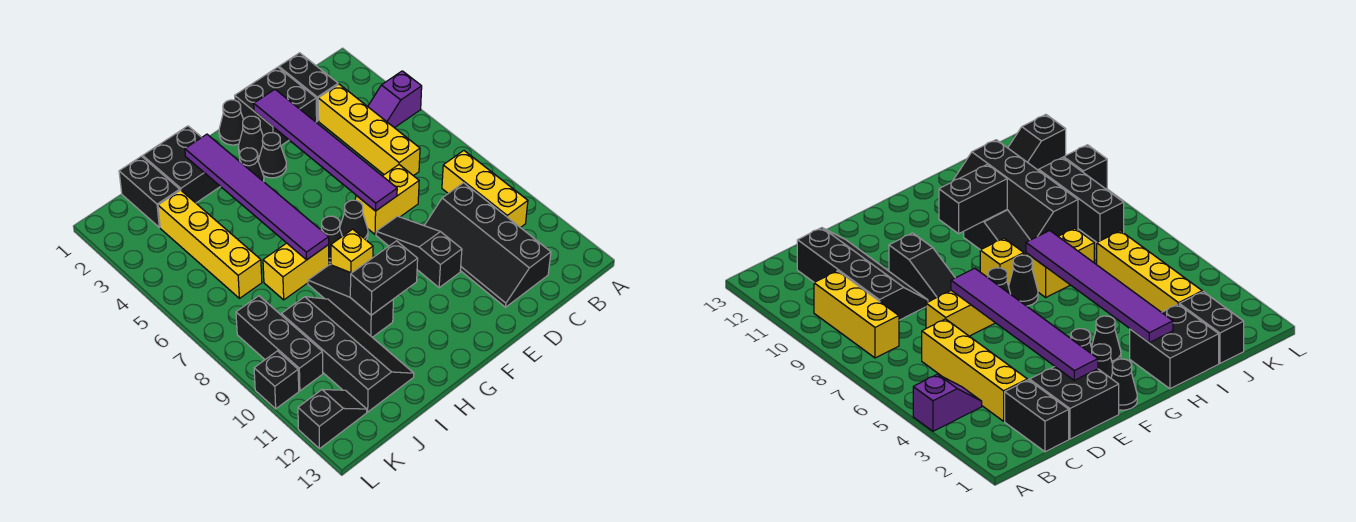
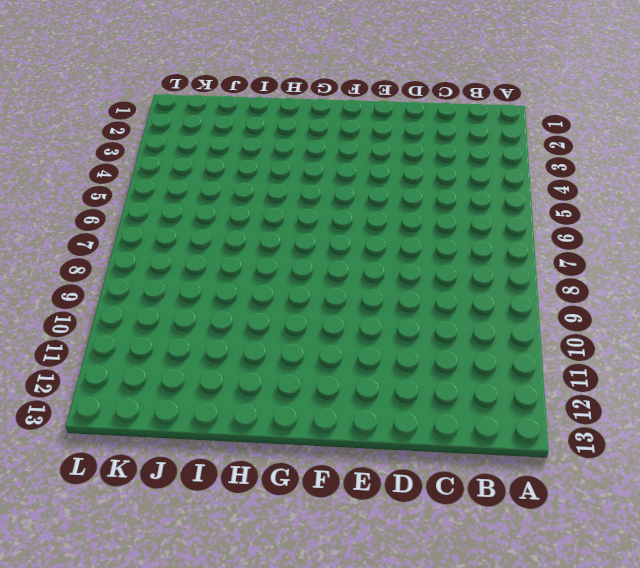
none -> purple slope A4:B4 level 1 top A
none -> yellow brick B8:B10 level 1
none -> black brick C1:C2 level 1

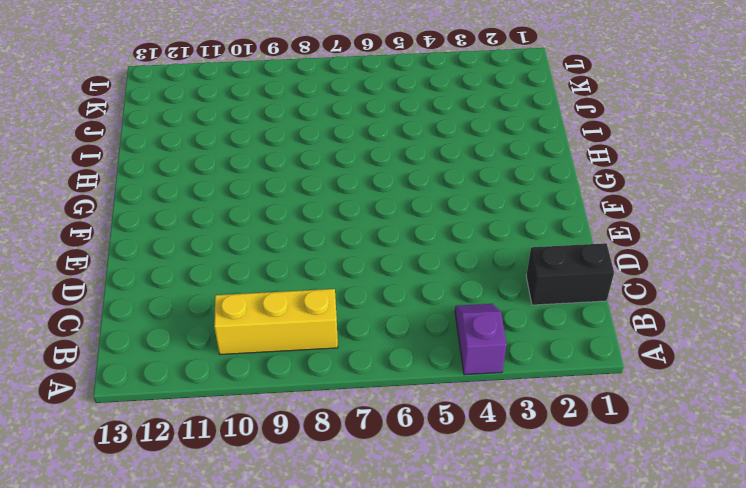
none -> yellow brick C3:C6 level 1
none -> black slope C9:D12 level 1 top C
none -> black brick D1:E2 level 1

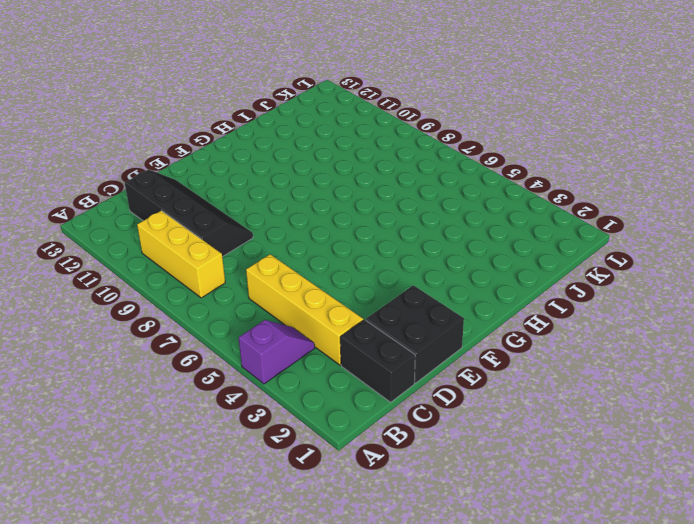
none -> yellow brick D7:E7 level 1
none -> black slope E8:E10 level 1 top 10
none -> black cone F1 level 1

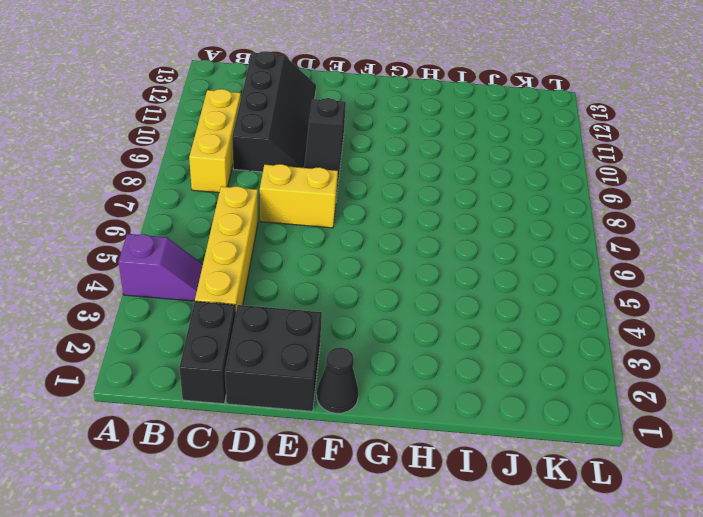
none -> black cone F2 level 1
none -> black cone F3 level 1
none -> black cone F7 level 1

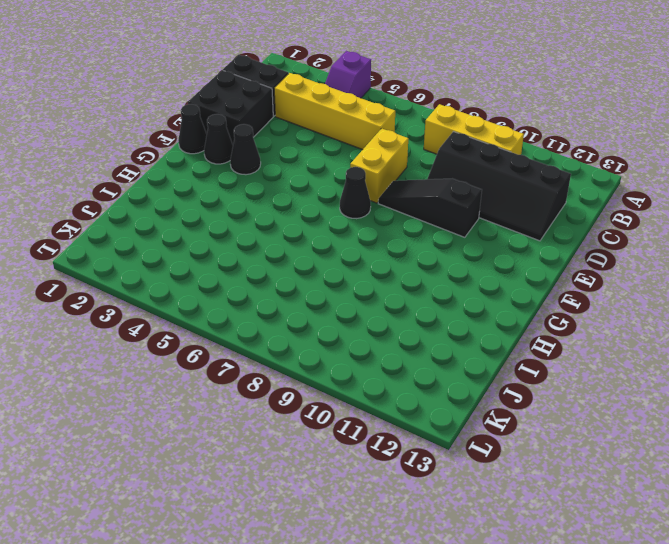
none -> black cone G3 level 1
none -> black cone G7 level 1
none -> yellow brick G8 level 1

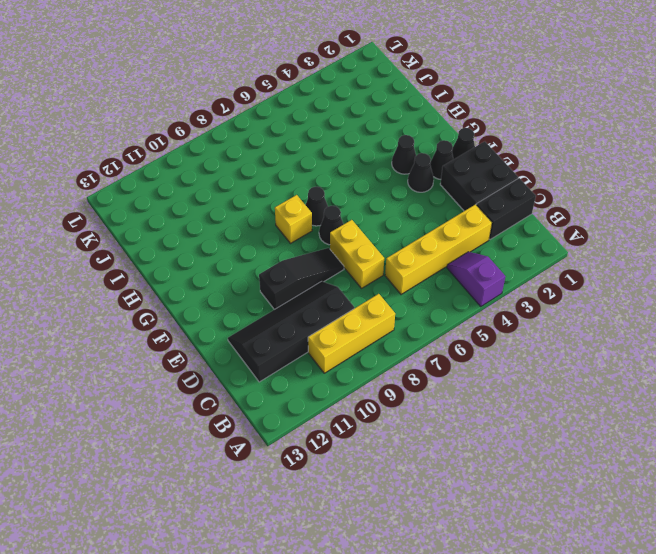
none -> black brick H1:I2 level 1
none -> yellow brick H7:I7 level 1
none -> black slope H8:H10 level 1 top 10

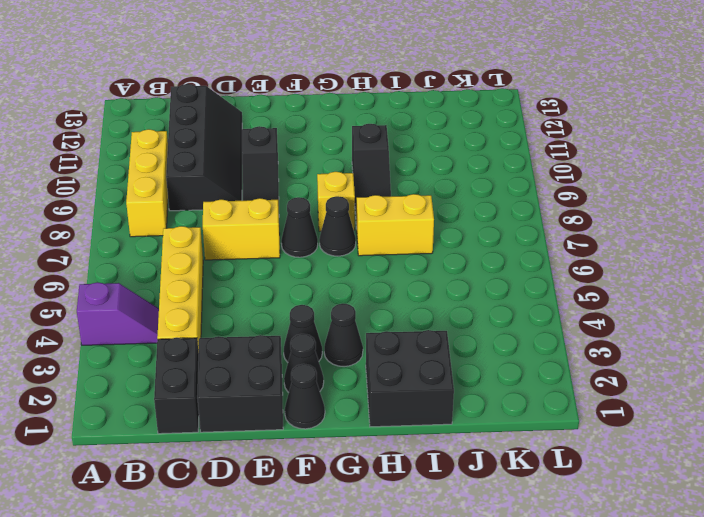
none -> black slope I9:J12 level 1 top J
none -> black brick J1:J2 level 1
none -> yellow brick J3:J6 level 1

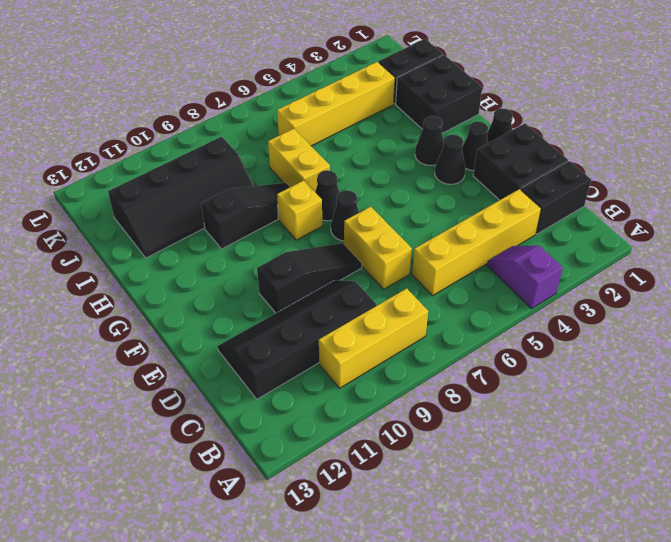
none -> black brick K8:K10 level 1
none -> black slope K12:L12 level 1 top L
none -> black brick L10 level 1

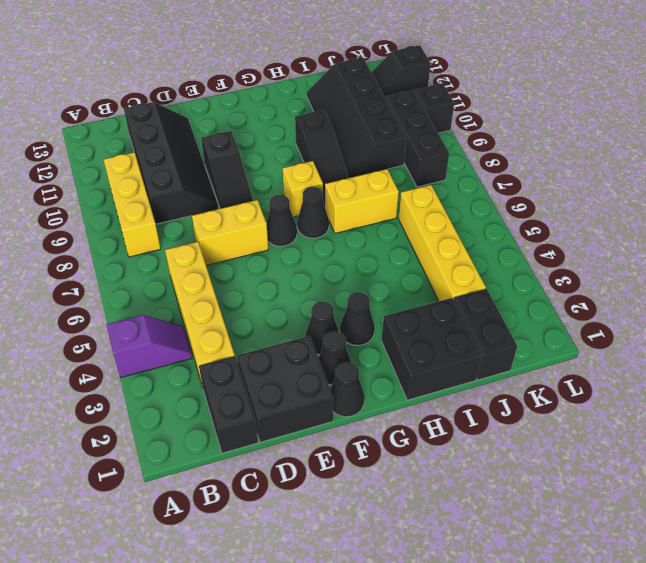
none -> purple tile E2:E7 level 2
none -> black brick G10:H10 level 2
none -> purple tile H2:H7 level 2

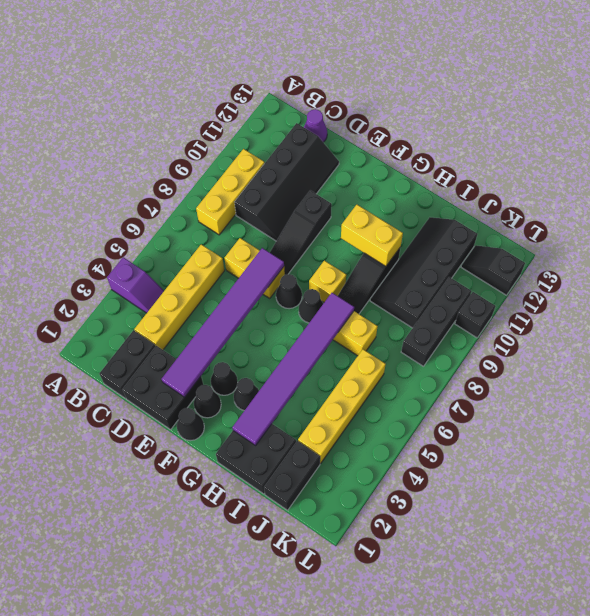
purple cone C13 level 1 -> none
yellow brick G10:H10 level 2 -> black brick G10:H10 level 2

